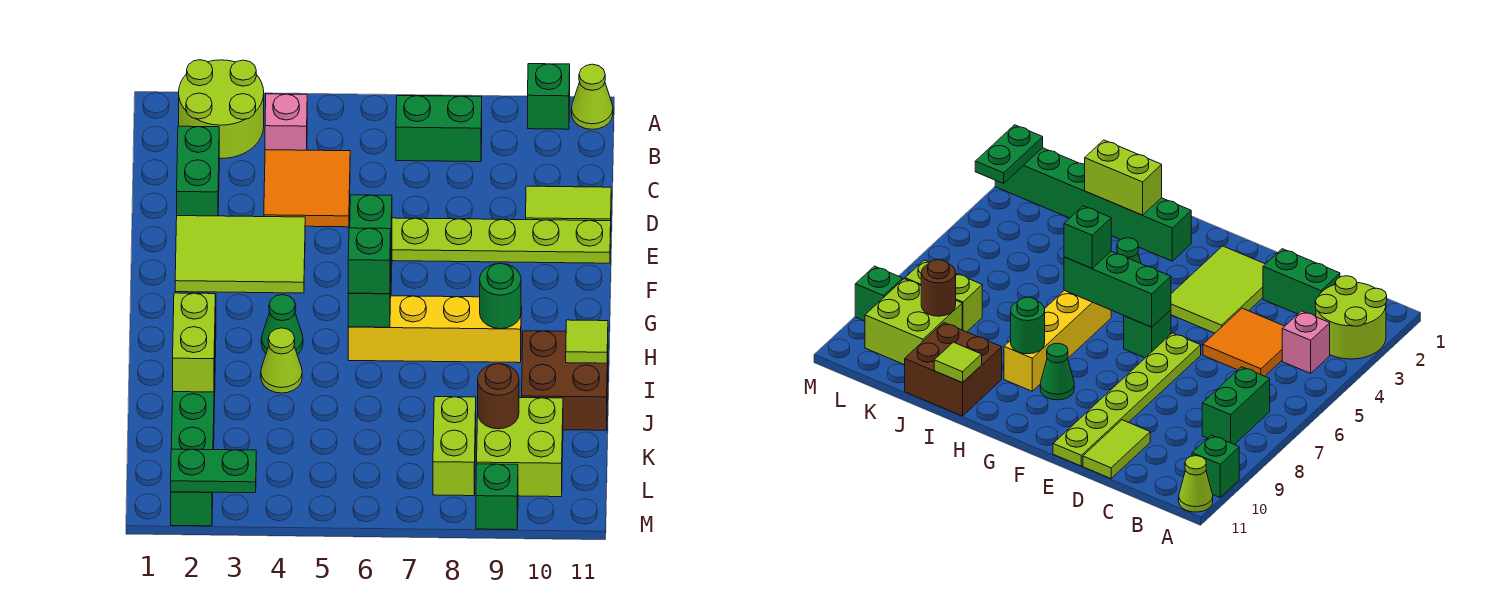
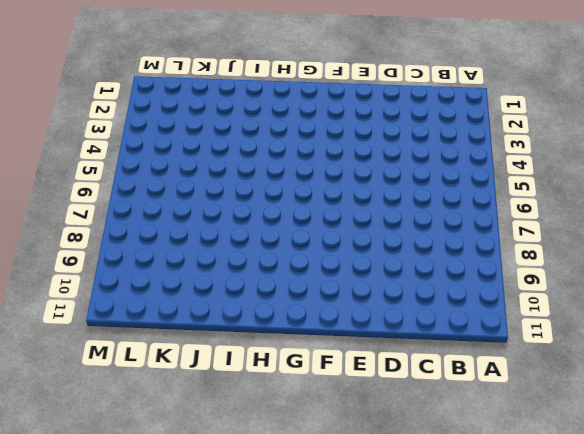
none -> lime round brick A2:B3 level 1
none -> green brick A10 level 1
none -> lime cone A11 level 1

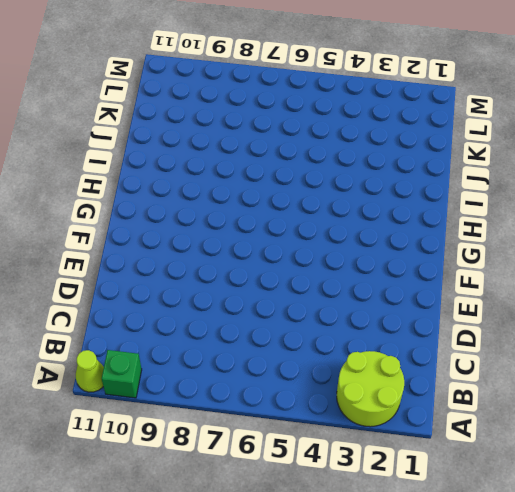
none -> pink brick B4 level 1
none -> green brick B7:B8 level 1
none -> green brick C2:D2 level 1

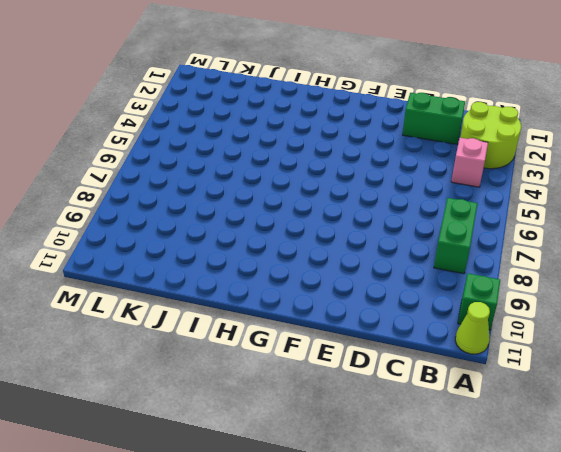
none -> orange tile C4:D5 level 1
none -> lime tile D10:D11 level 1
none -> lime tile E2:F4 level 1

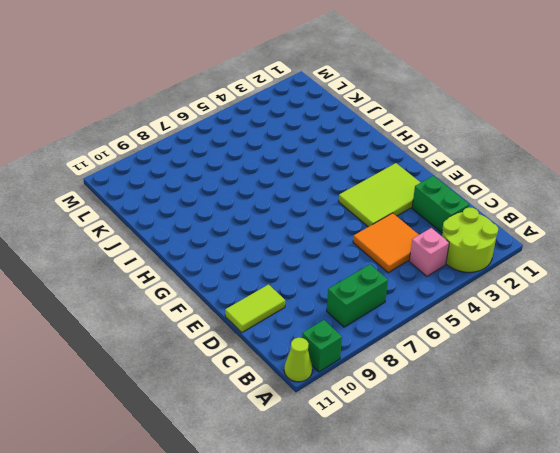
none -> lime plate E6:E11 level 1
none -> green brick F6 level 1
none -> green cone G9 level 1

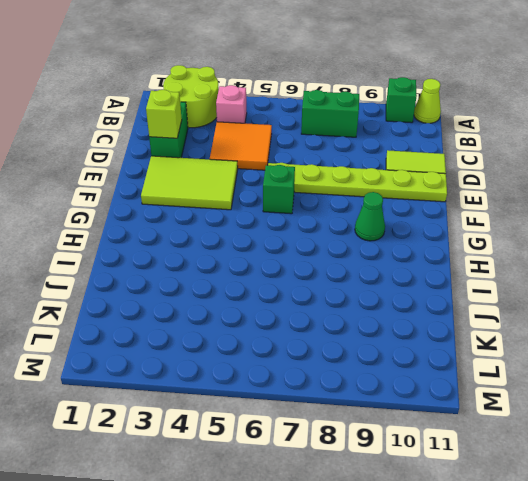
lime brick D2 level 2 -> none
none -> green brick H2:M2 level 1
none -> green cone H4 level 1
none -> yellow brick H6:H9 level 1

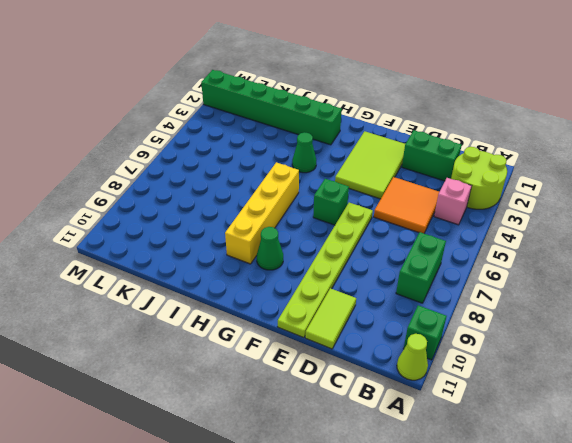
none -> lime cone I4 level 1
none -> brown brick I10:J11 level 1
none -> lime brick K8:L8 level 1

